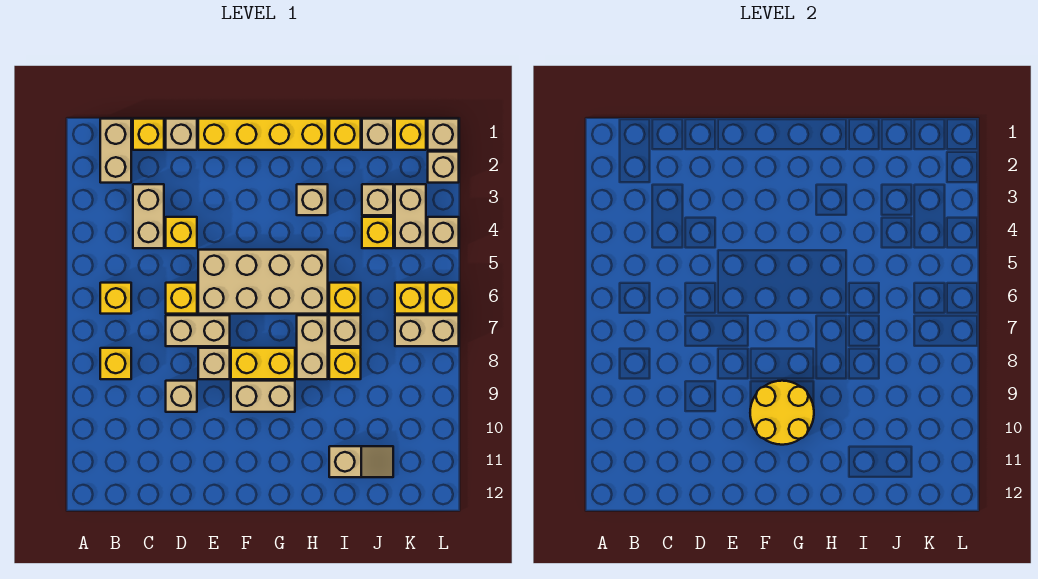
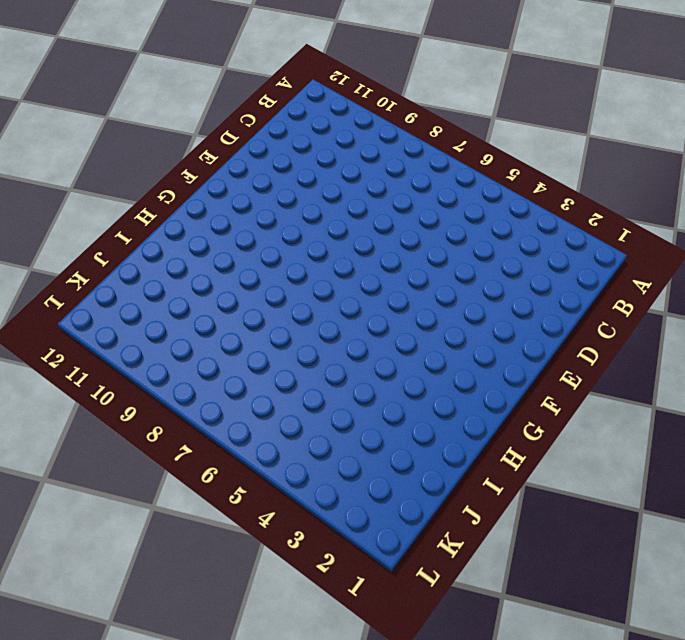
none -> tan brick B1:B2 level 1
none -> yellow brick B6 level 1
none -> yellow brick B8 level 1
none -> yellow brick C1 level 1

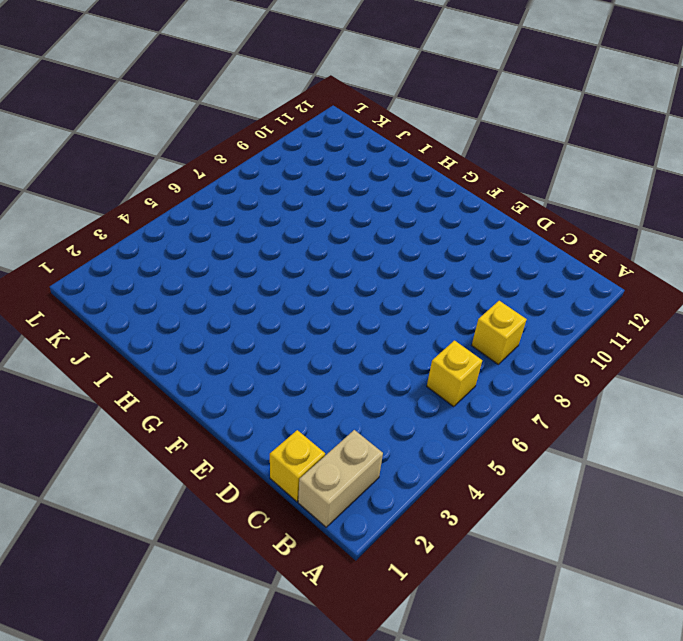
none -> tan brick C3:C4 level 1
none -> tan brick D1 level 1
none -> yellow brick D4 level 1
none -> yellow brick D6 level 1

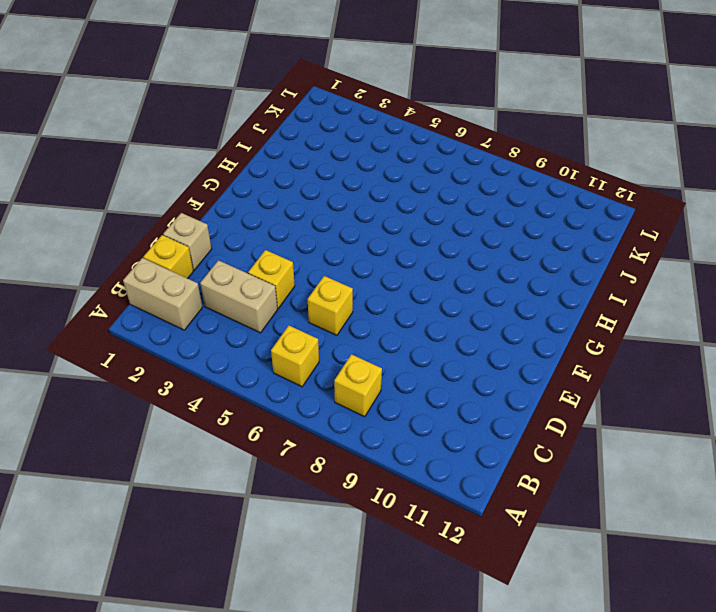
none -> tan brick D7:E7 level 1
none -> tan brick D9 level 1
none -> yellow brick E1:H1 level 1
none -> tan brick E5:H6 level 1

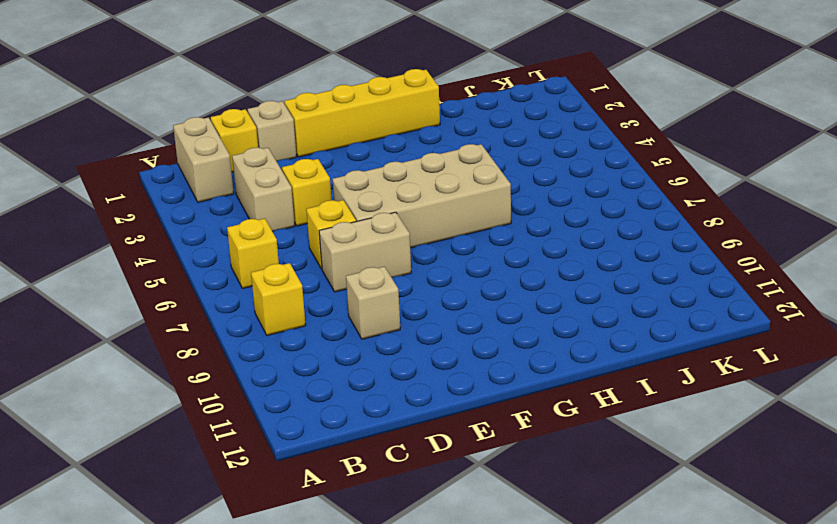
none -> tan brick E8 level 1
none -> yellow brick F8:G8 level 1
none -> tan brick F9:G9 level 1
none -> tan brick H3 level 1

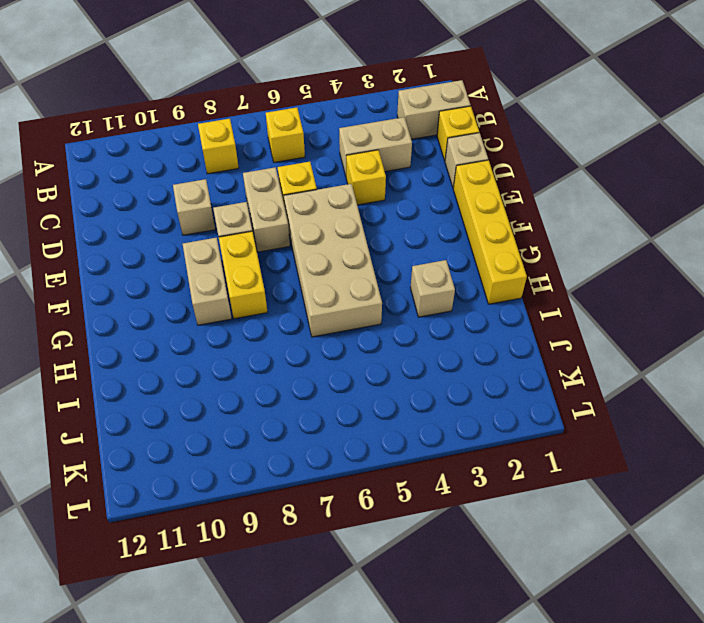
none -> tan brick H7:H8 level 1
none -> yellow brick I1 level 1
none -> yellow brick I6 level 1
none -> tan brick I7 level 1

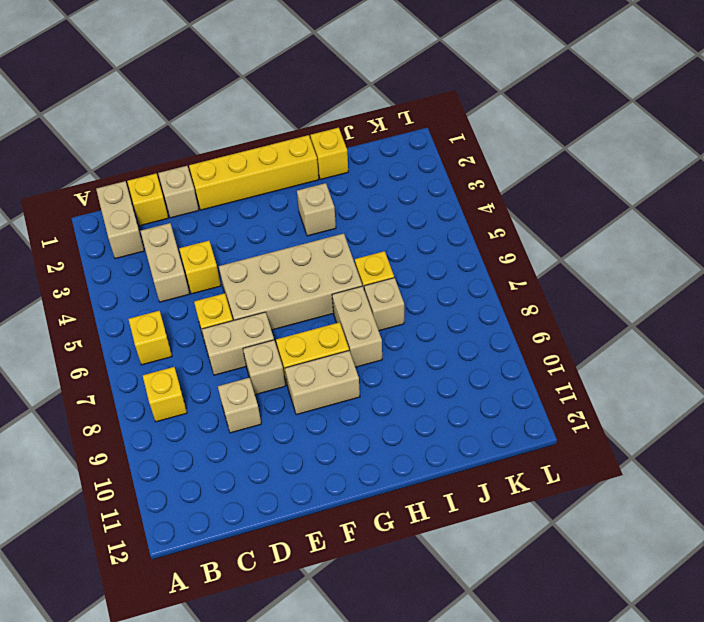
none -> yellow brick I8 level 1
none -> tan slope I11:J11 level 1 top I
none -> tan brick J1 level 1
none -> tan brick J3 level 1

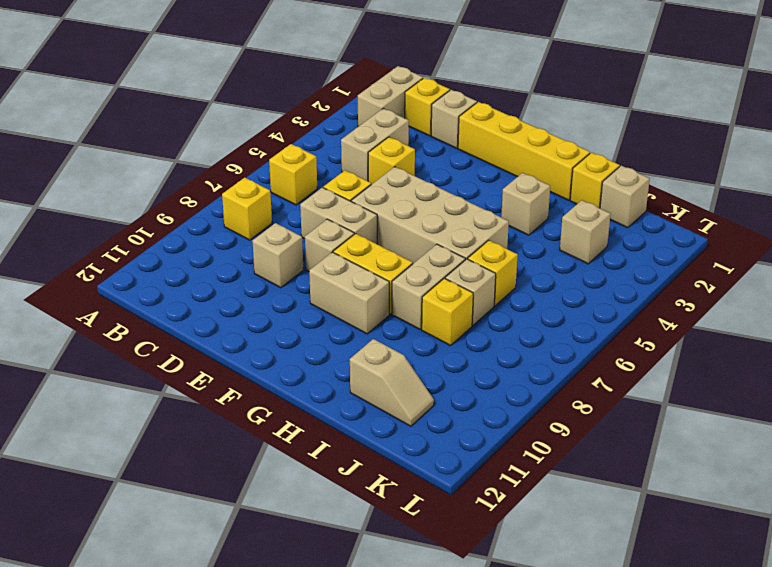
none -> yellow brick J4 level 1
none -> yellow brick K1 level 1
none -> tan brick K3:K4 level 1
none -> yellow brick K6 level 1

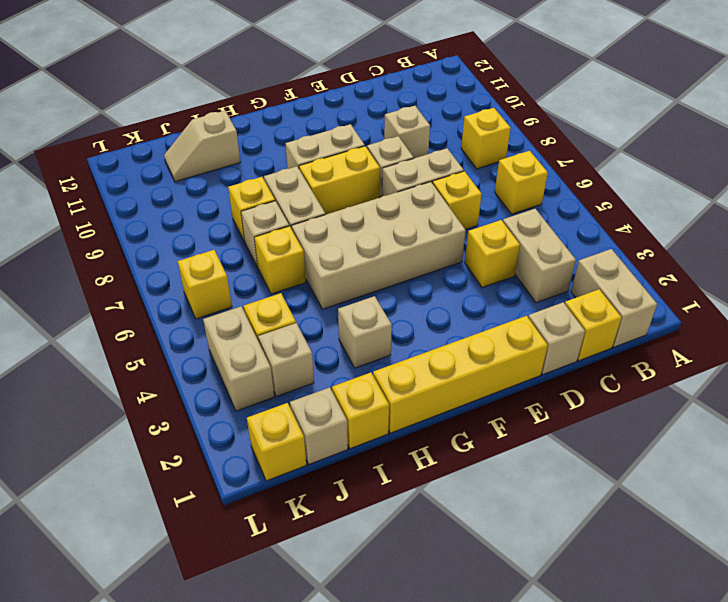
none -> tan brick K7:L7 level 1
none -> tan brick L1 level 1
none -> tan brick L2 level 1
none -> tan brick L4 level 1

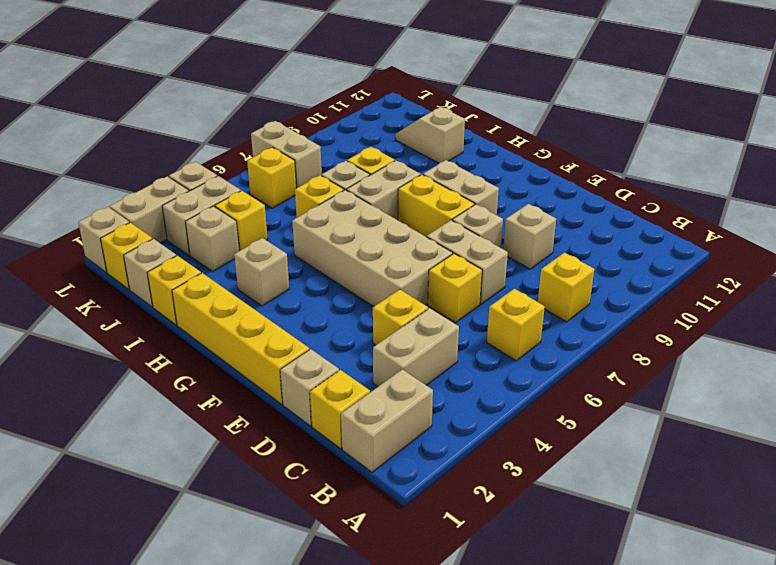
tan brick L2:L3 level 1 -> tan brick L2 level 1
none -> yellow brick L6 level 1
none -> yellow round brick F9:G10 level 2

